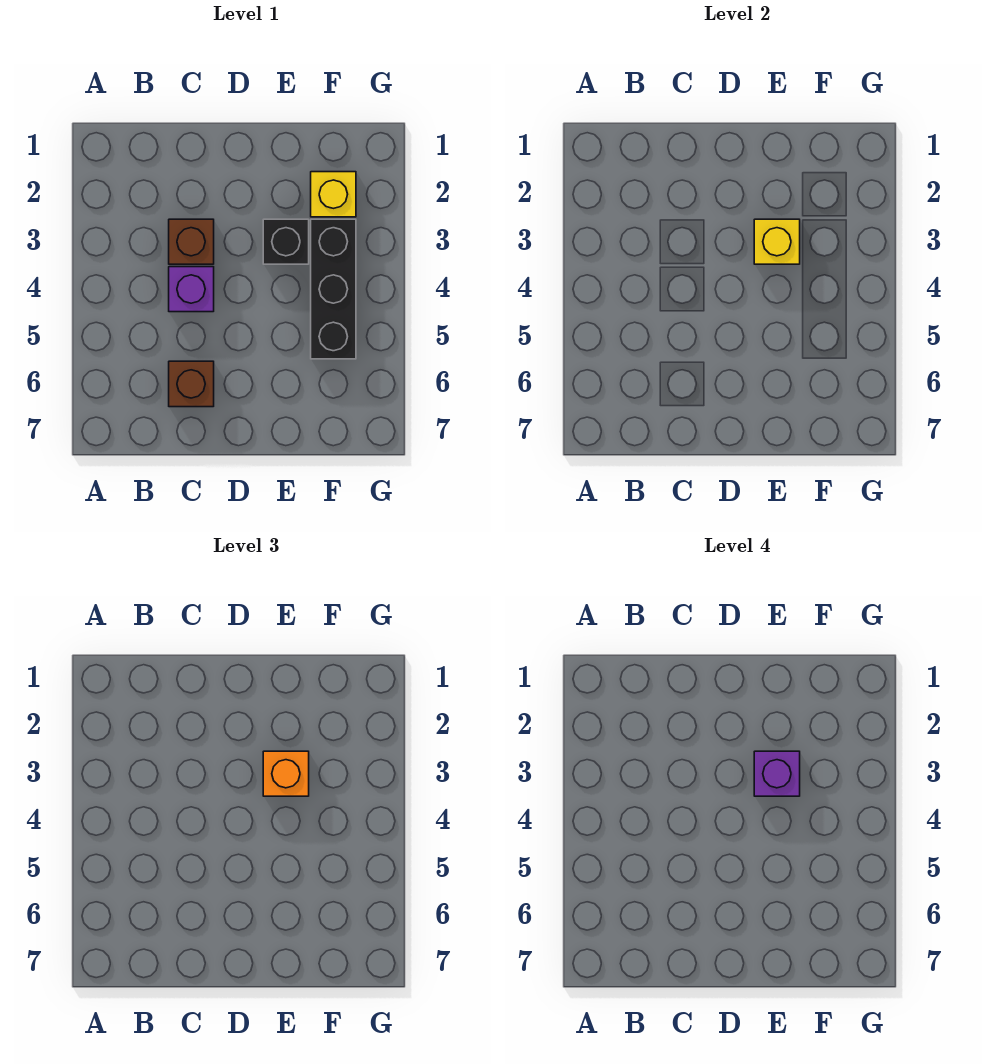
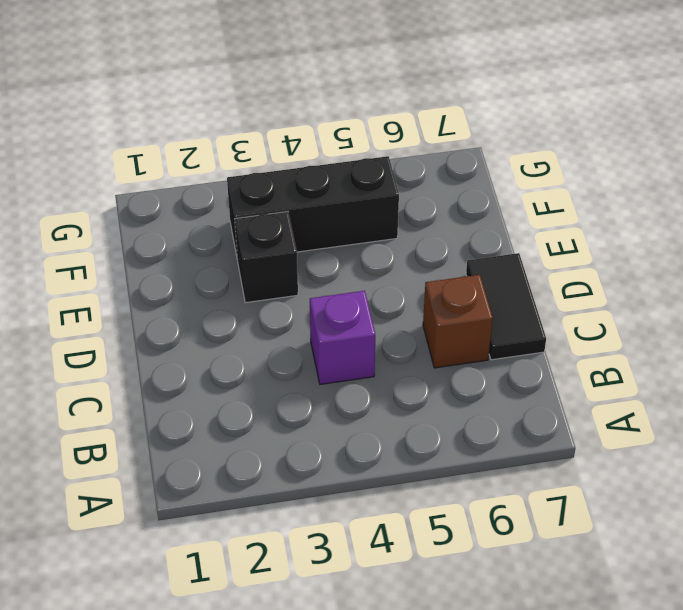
black tile C7:D7 level 1 -> none
none -> brown brick C3 level 1
none -> yellow brick F2 level 1

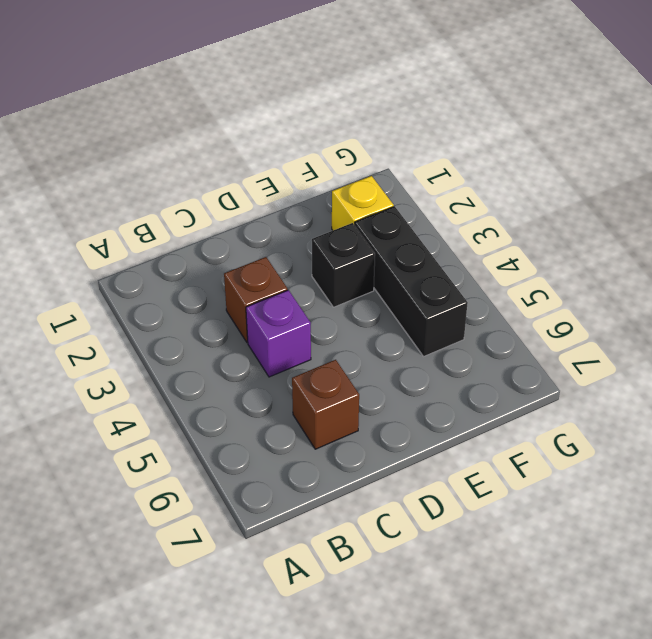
none -> yellow brick E3 level 2
none -> orange brick E3 level 3

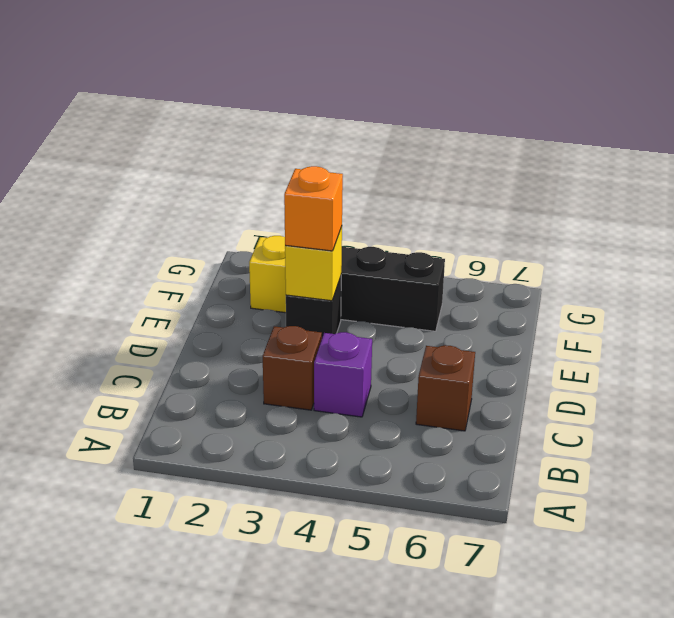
none -> purple brick E3 level 4

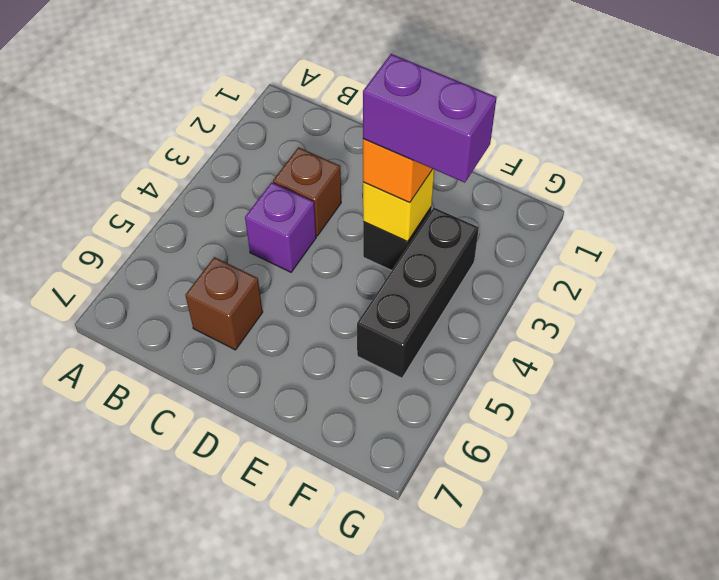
purple brick E3:F3 level 4 -> purple brick E3 level 4
none -> yellow brick F2 level 1

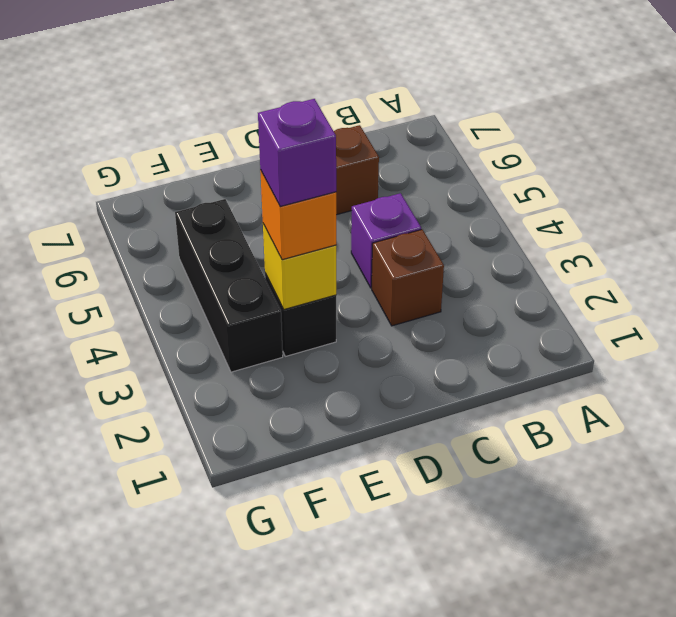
none -> yellow brick F2 level 1

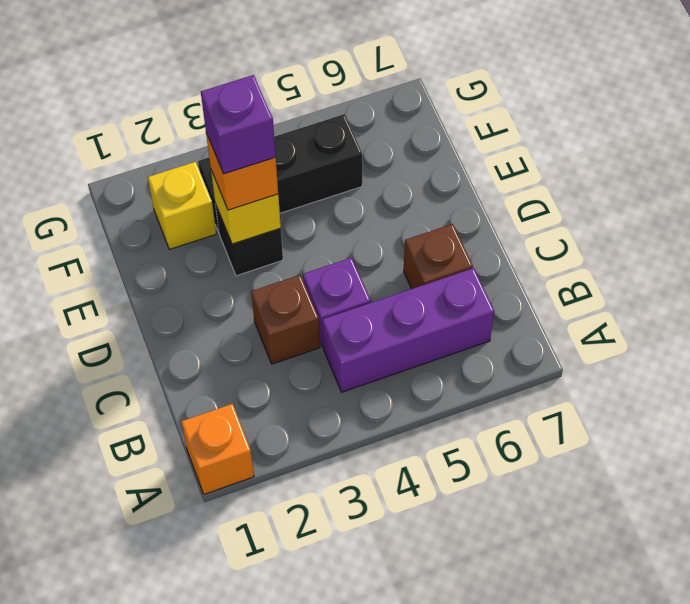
orange brick A1 level 1 -> none
purple brick B4:B6 level 1 -> none

